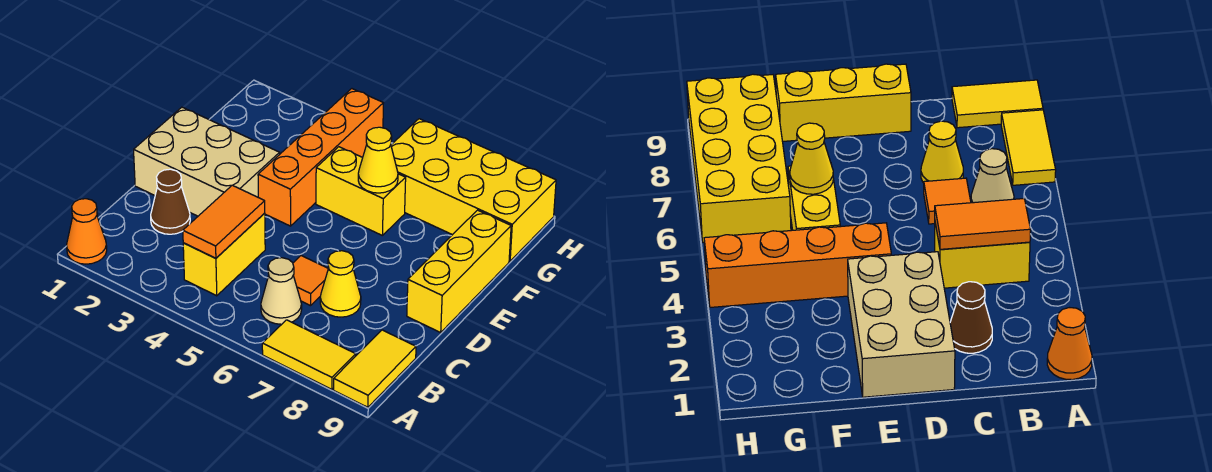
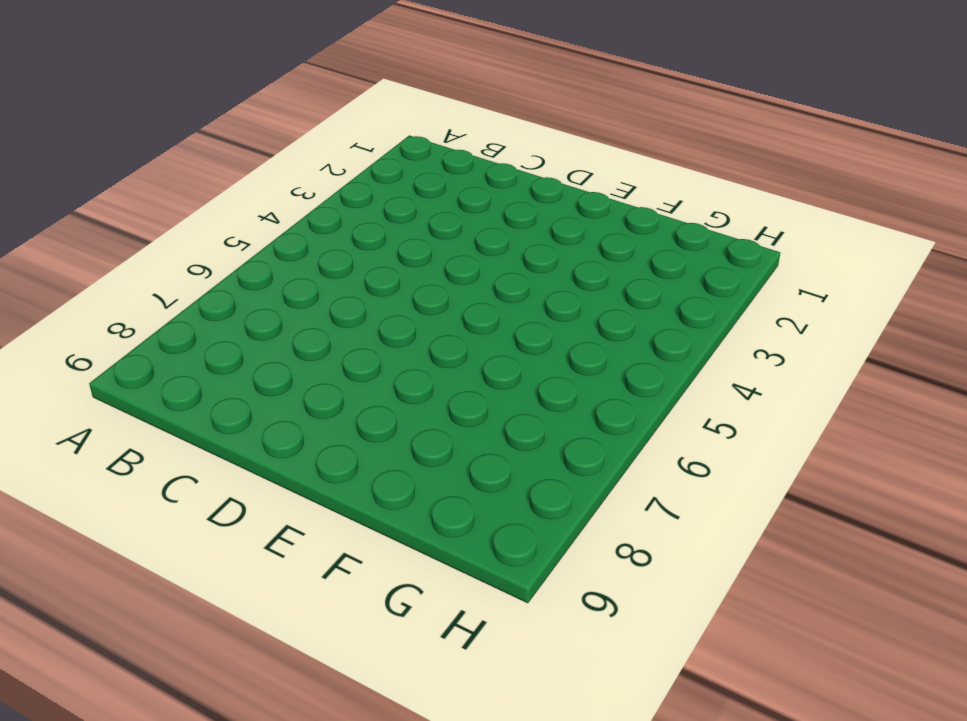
none -> orange cone A1 level 1
none -> yellow tile A7:A8 level 1
none -> yellow tile A9:B9 level 1

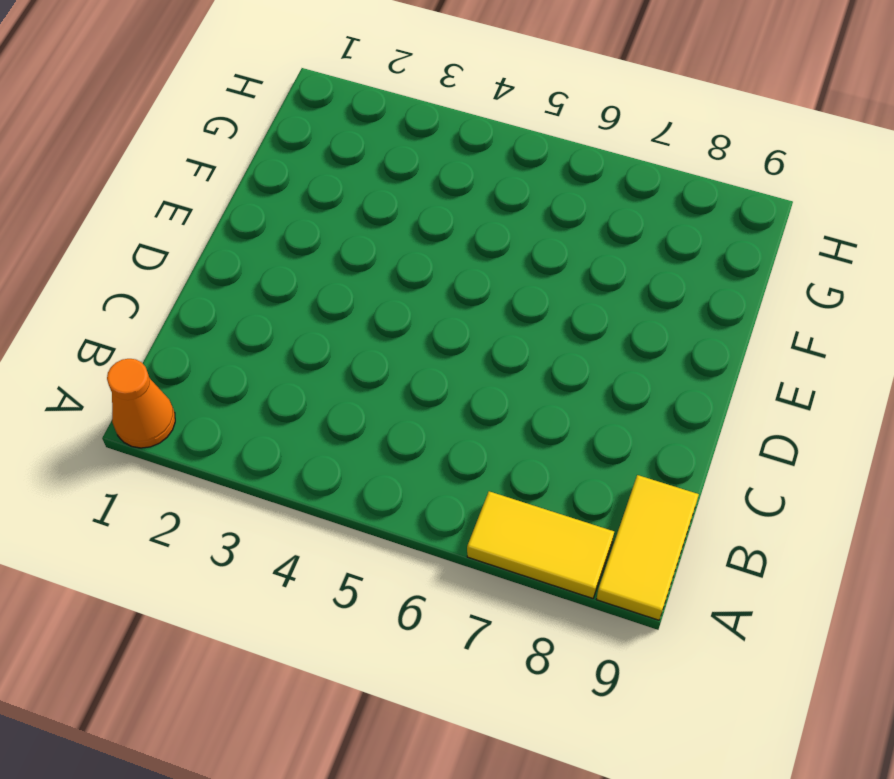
none -> yellow brick B4:C4 level 1
none -> tan cone B6 level 1
none -> brown cone C2 level 1

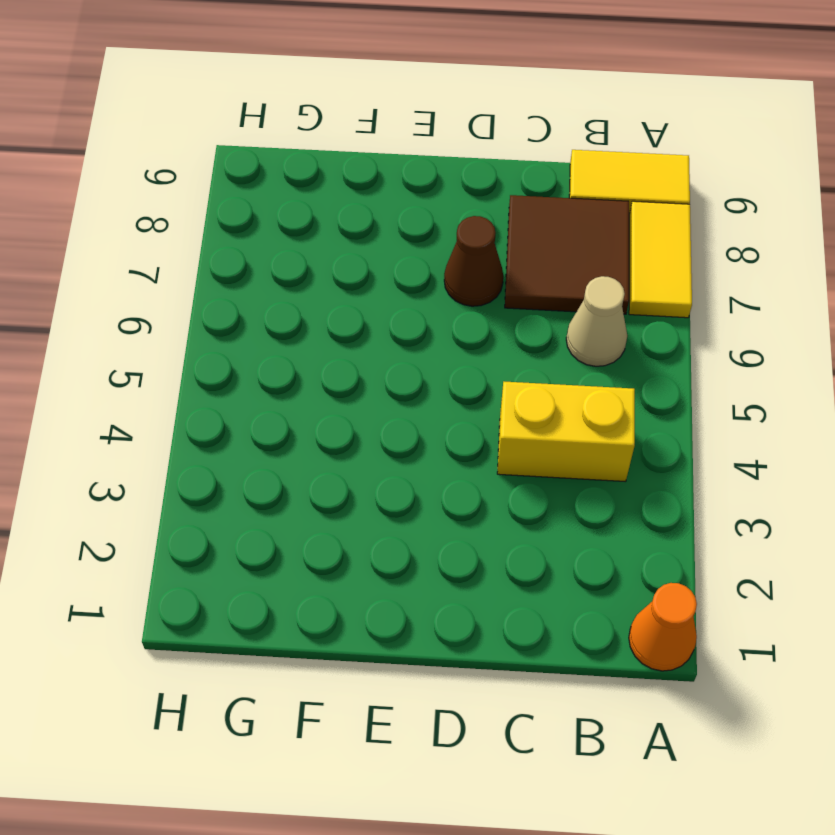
brown tile B7:C8 level 1 -> yellow cone C7 level 1
brown cone D7 level 1 -> brown cone C2 level 1
none -> orange tile C6 level 1
none -> tan brick D1:E3 level 1
none -> yellow brick D9:F9 level 1

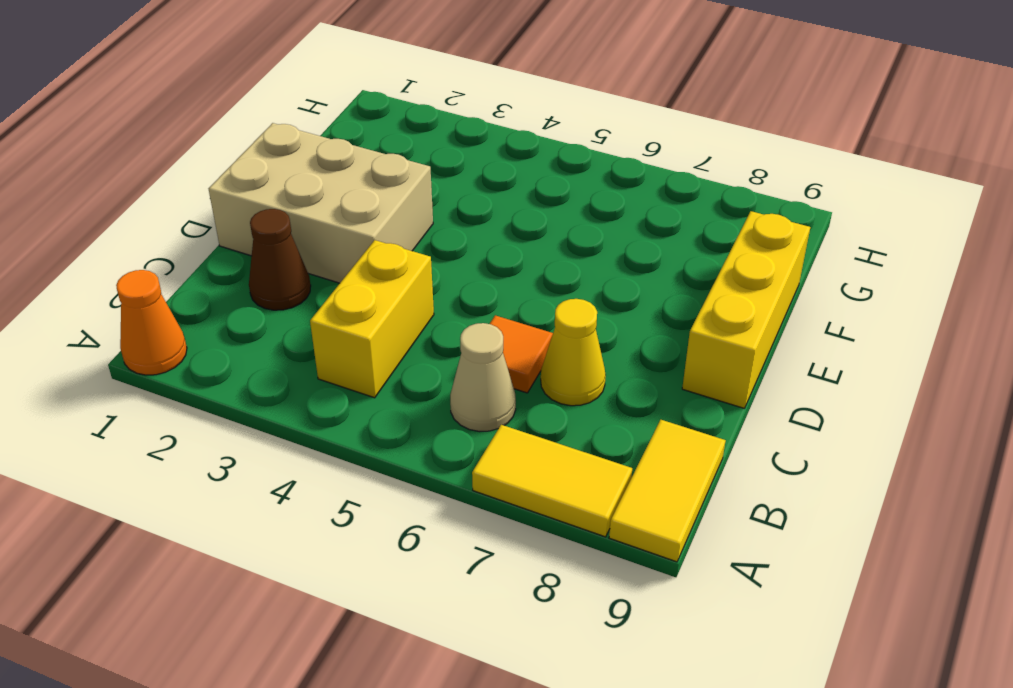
none -> orange brick E4:H4 level 1
none -> yellow brick F5:F6 level 1
none -> yellow brick G6:H9 level 1

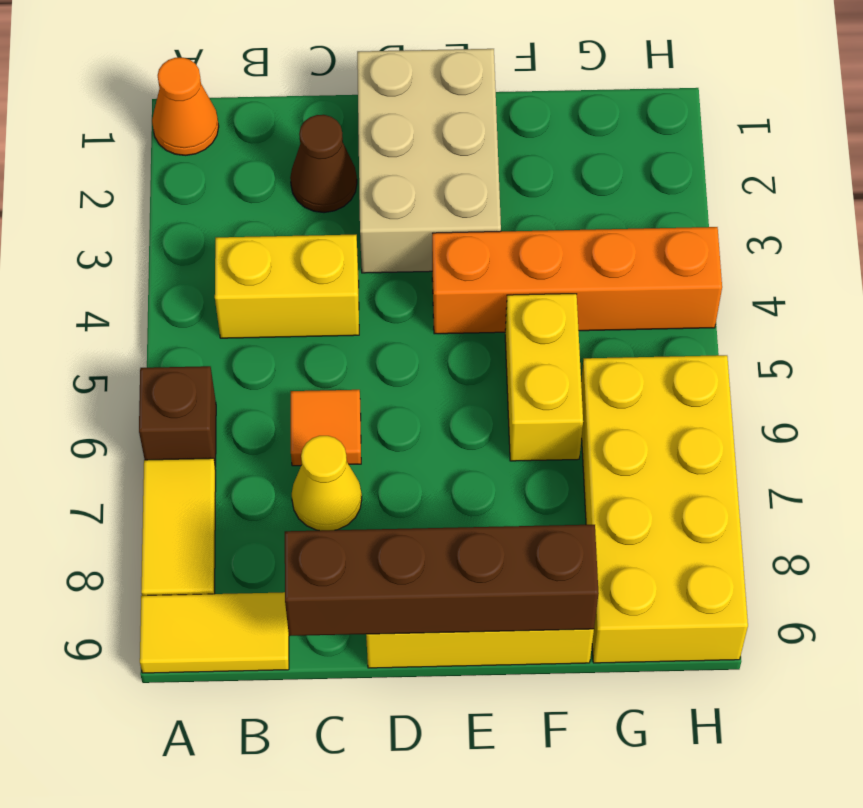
brown brick A6 level 1 -> none
brown brick C9:F9 level 2 -> none
none -> tan cone B6 level 1
none -> orange tile B4:C4 level 2
none -> yellow cone F6 level 2

